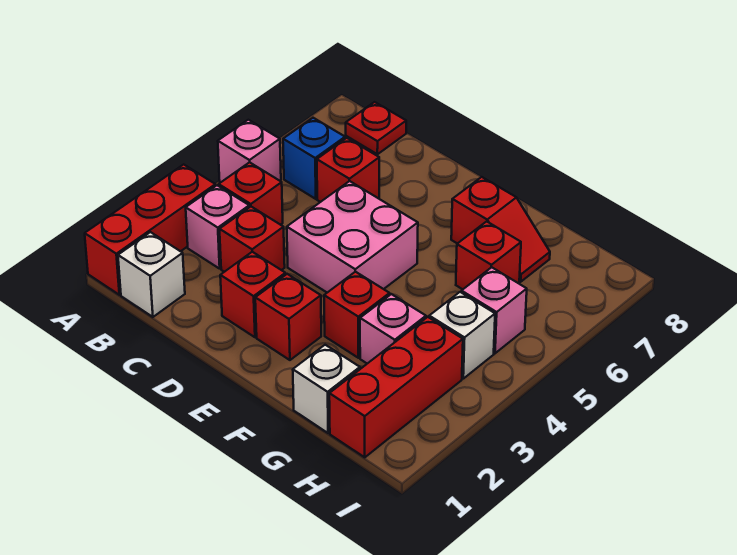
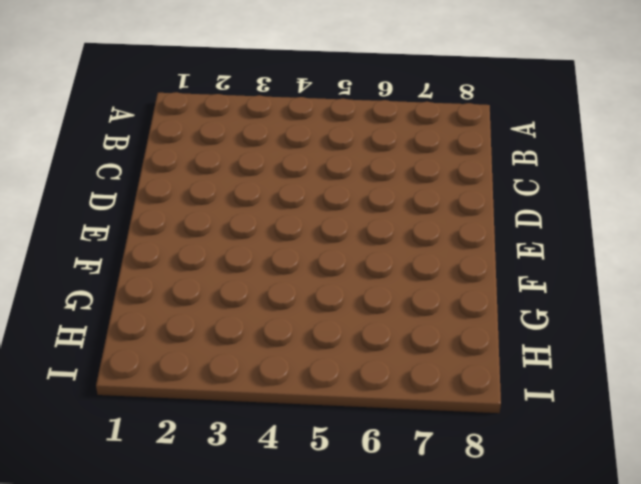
none -> red brick A1:A3 level 1
none -> pink brick A5 level 1
none -> white brick B1 level 1

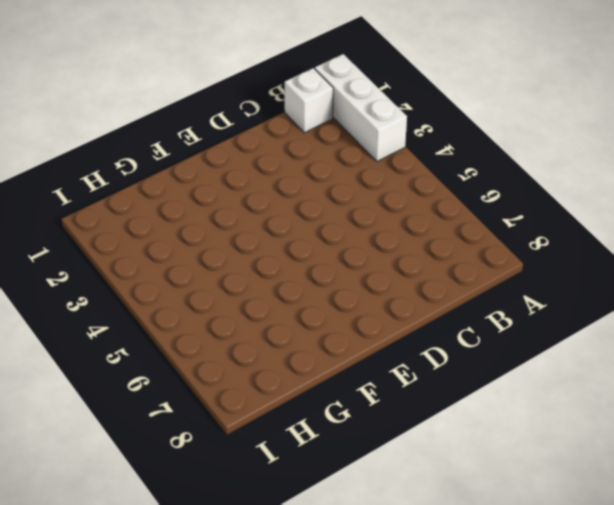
white brick A1:A3 level 1 -> red brick A1:A3 level 1
none -> pink brick A5 level 1
none -> pink brick B3 level 1
none -> red brick B4 level 1

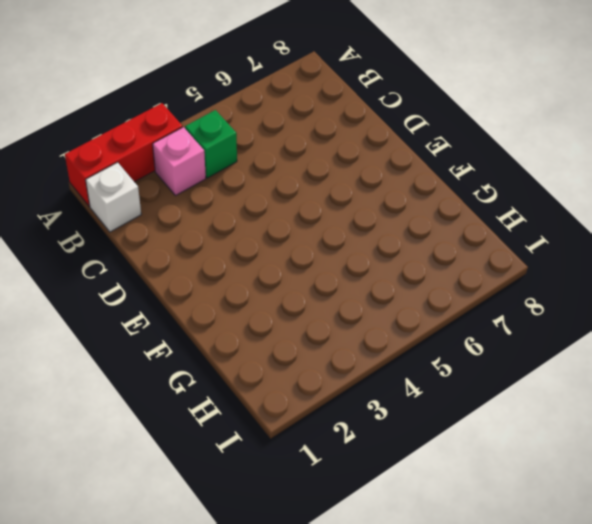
green brick B4 level 1 -> red brick B4 level 1
none -> pink brick A5 level 1
none -> blue brick B6 level 1
none -> red plate B8 level 1

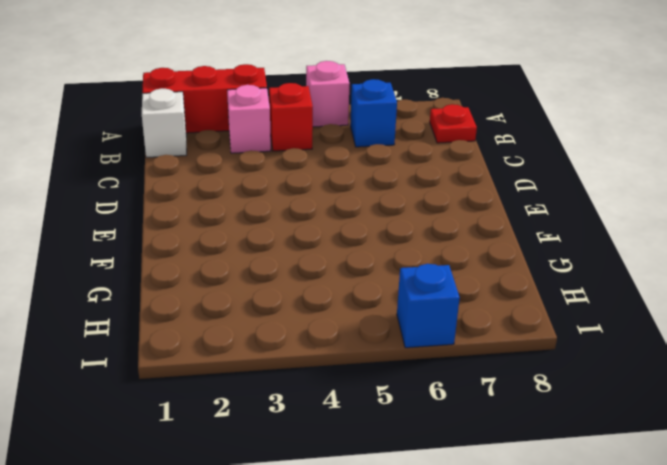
blue brick I6 level 1 -> none
none -> red brick C3 level 1
none -> red brick C6 level 1
none -> red brick D2 level 1

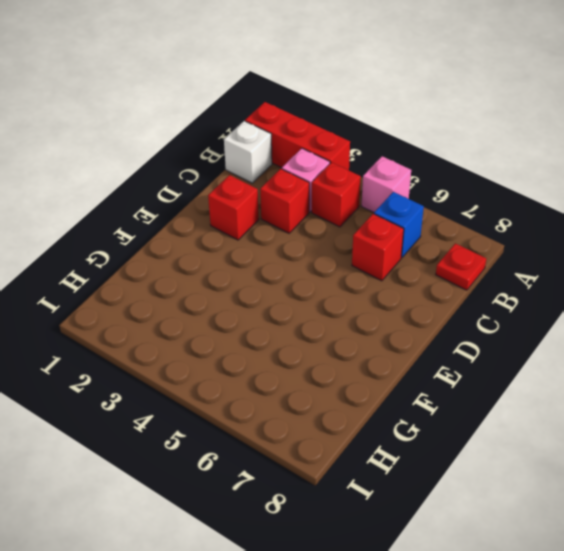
none -> pink brick D4:E5 level 1
none -> red brick E2 level 1
none -> red brick F3 level 1

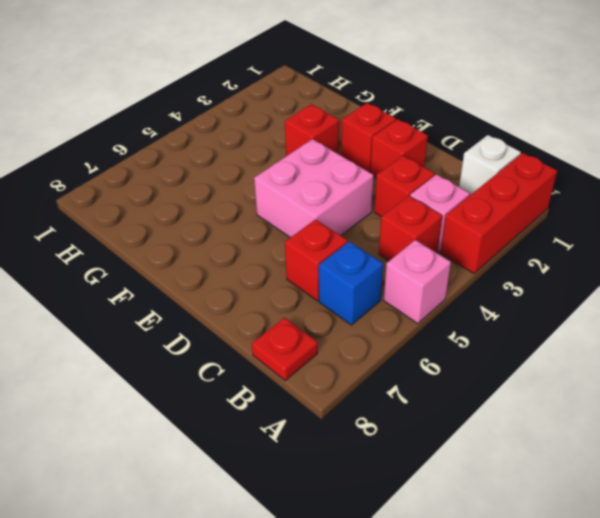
none -> red slope F7:G7 level 1 top F
none -> white brick G1 level 1
none -> pink brick G3 level 1

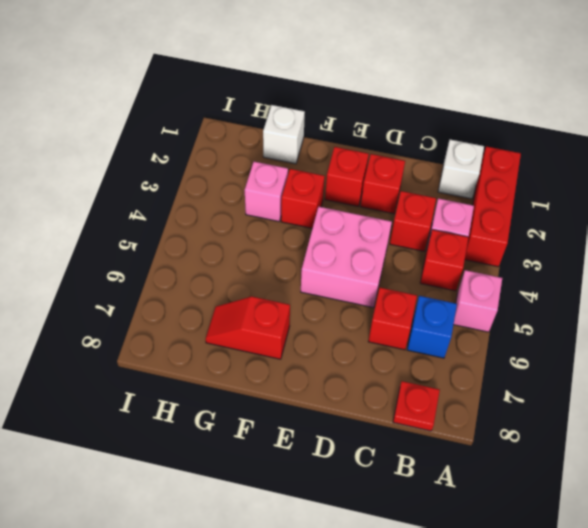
none -> red brick G6 level 1
none -> red brick H1:H3 level 1
none -> white brick H4 level 1

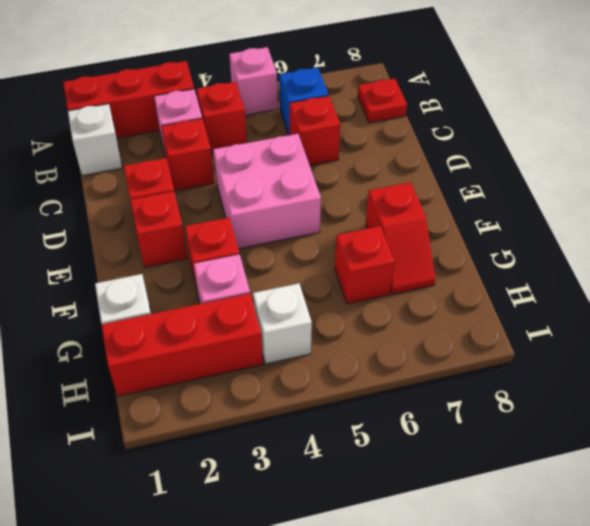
none -> pink brick H5 level 1

